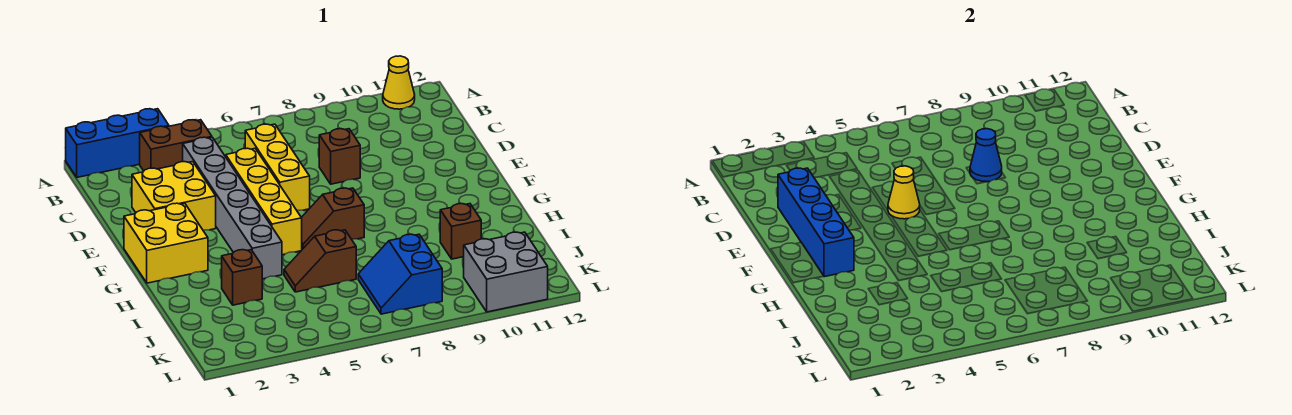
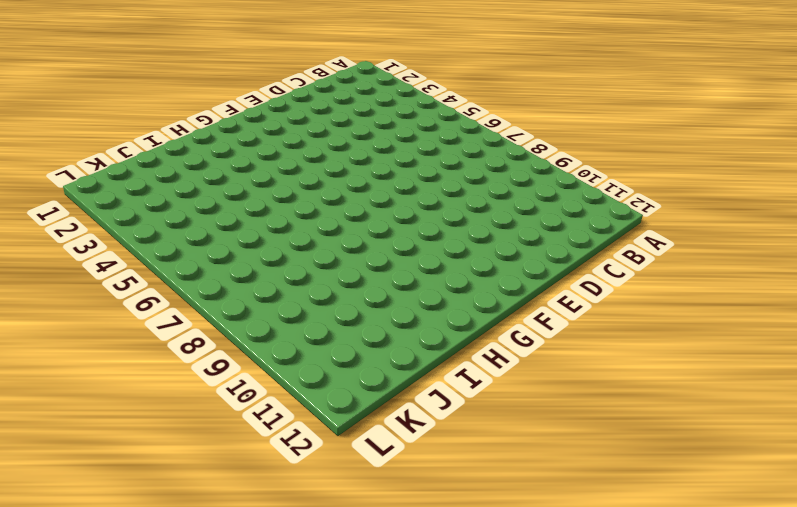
none -> blue brick A1:A3 level 1
none -> yellow cone A11 level 1
none -> brown brick B3:B4 level 1

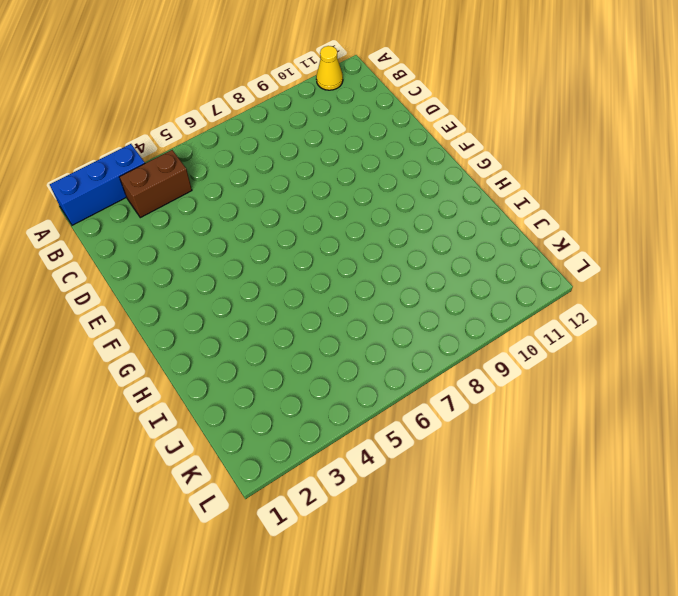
none -> grey brick C4:H4 level 1
none -> yellow brick C6:E6 level 1
none -> yellow brick D2:E3 level 1

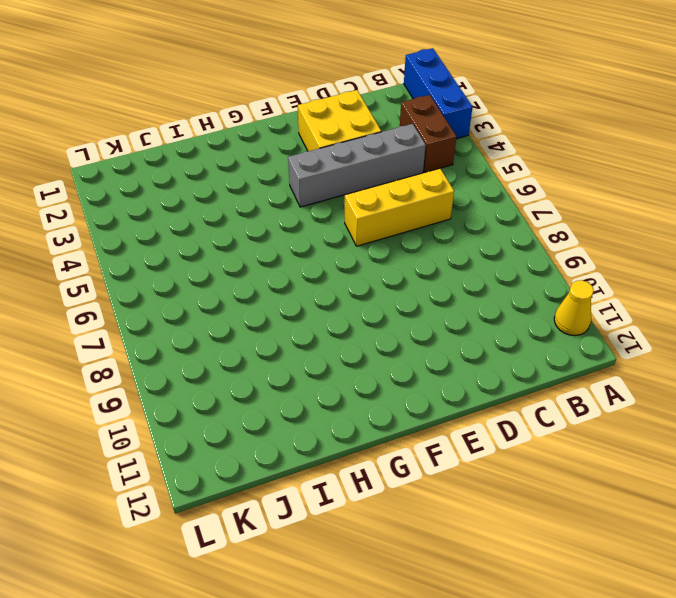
grey brick C4:F4 level 1 -> grey brick C4:H4 level 1
none -> yellow brick D5:G5 level 1
none -> brown brick D8 level 1
none -> yellow brick F1:G2 level 1

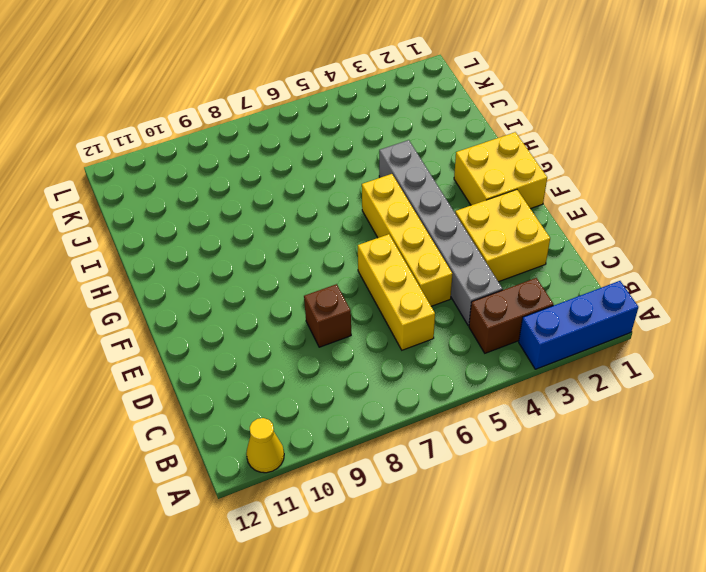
none -> brown slope G6:G7 level 1 top 7
none -> brown brick I3 level 1
none -> brown slope I5:I6 level 1 top 6

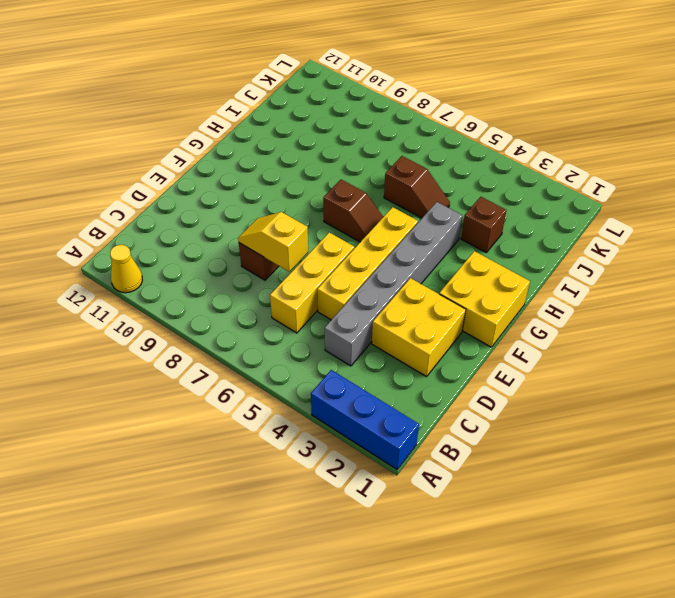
yellow slope D7:D8 level 2 top 7 -> blue cone D8 level 2
none -> brown brick B3:B4 level 1
none -> brown brick I10 level 1
none -> blue slope J7:K8 level 1 top 8

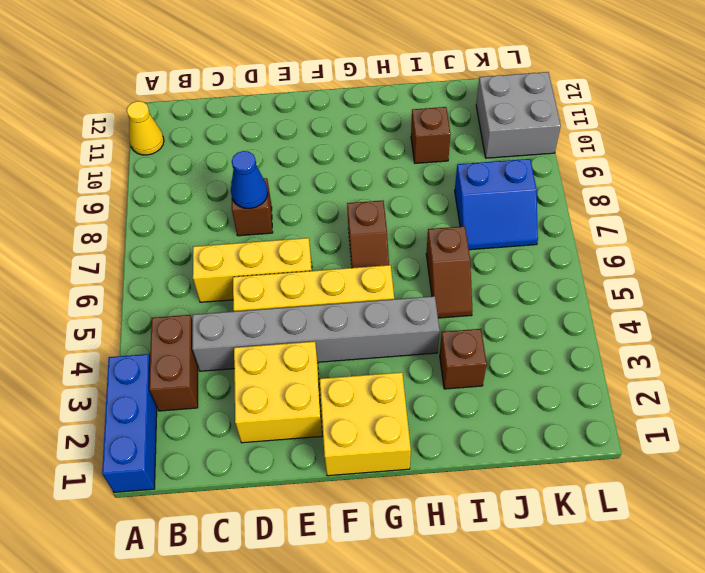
none -> blue brick D2:G2 level 2
none -> yellow cone E5 level 2

